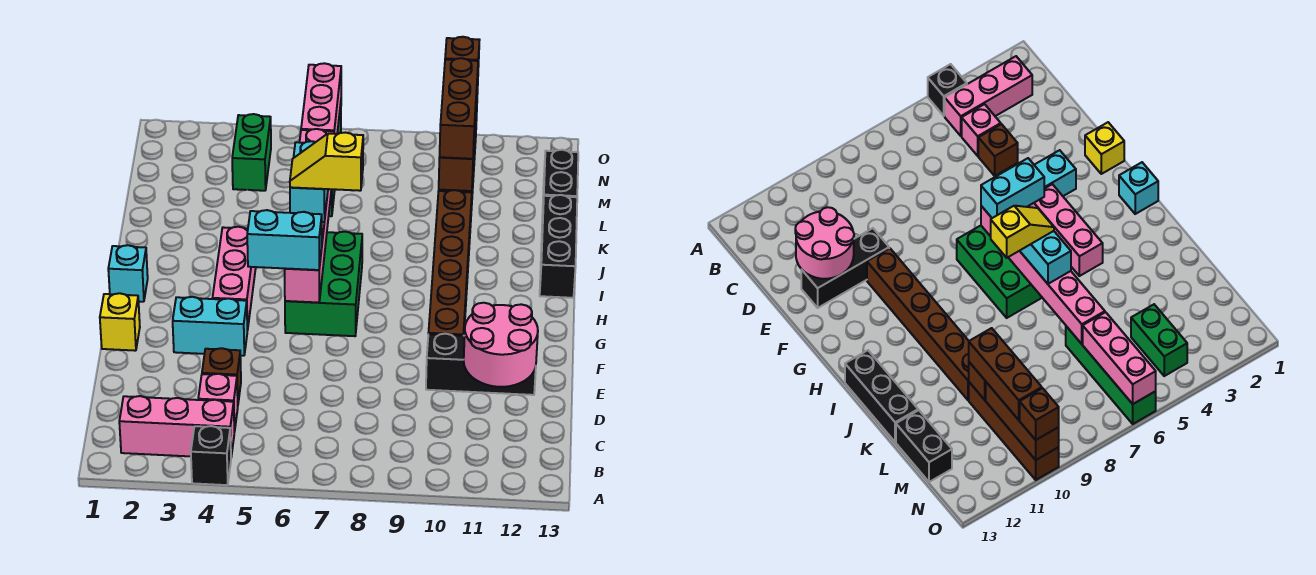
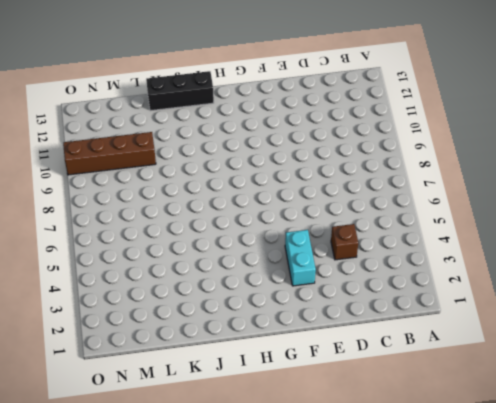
none -> black brick A4 level 1
none -> pink brick B2:B4 level 1
none -> pink brick C4 level 1

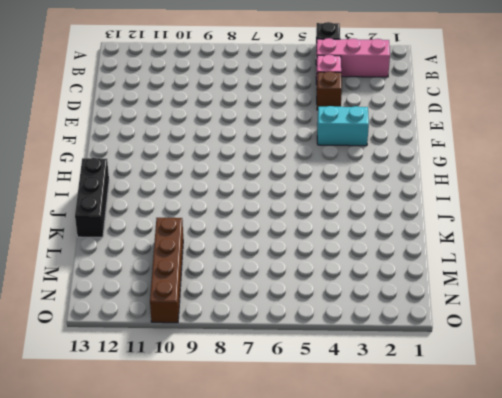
none -> black brick E10:E12 level 1
none -> yellow brick F1 level 1
none -> brown brick F10:K10 level 1

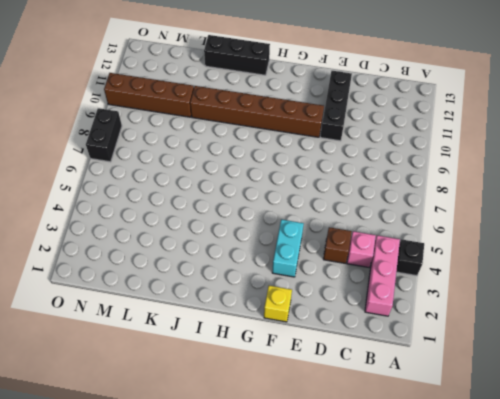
black brick O7:O8 level 1 -> black brick L13:M13 level 1
none -> pink brick G4:I4 level 1
none -> green brick G6:I7 level 1
none -> cyan brick H1 level 1

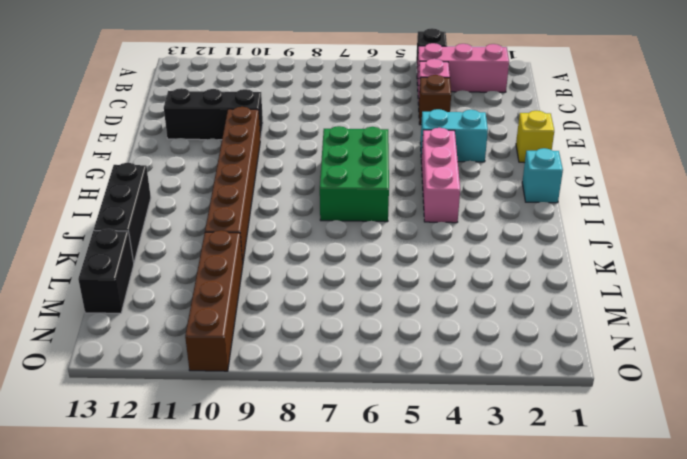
none -> green brick L6:O6 level 1
none -> green brick M4:N4 level 1
none -> pink round brick D11:E12 level 2

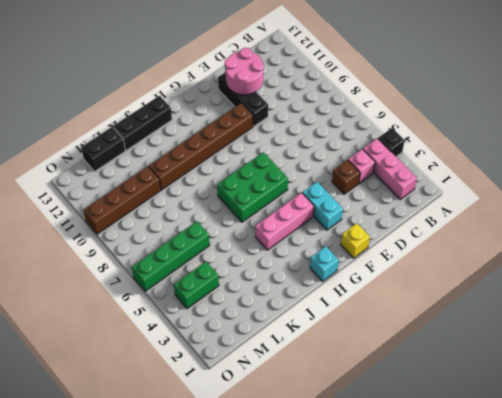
none -> pink brick G6:L6 level 2
none -> brown brick L10 level 2
none -> pink brick M6:O6 level 2

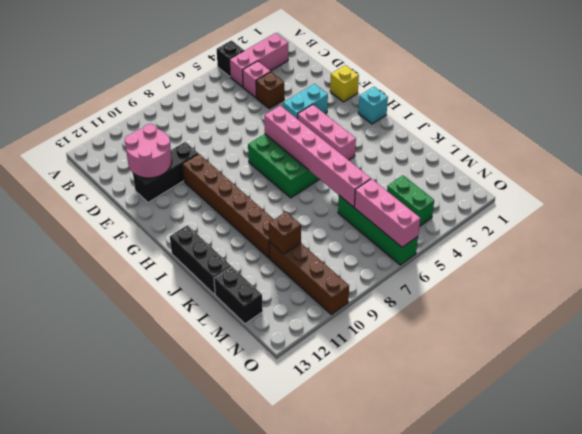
none -> brown brick M10:O10 level 2
none -> cyan brick G5:G6 level 3
none -> cyan brick I6:J6 level 3

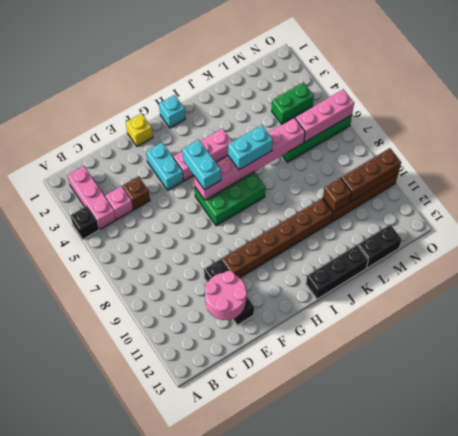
none -> brown brick L10:N10 level 3
none -> brown brick O10 level 3
none -> yellow slope I6:I7 level 4 top 7

